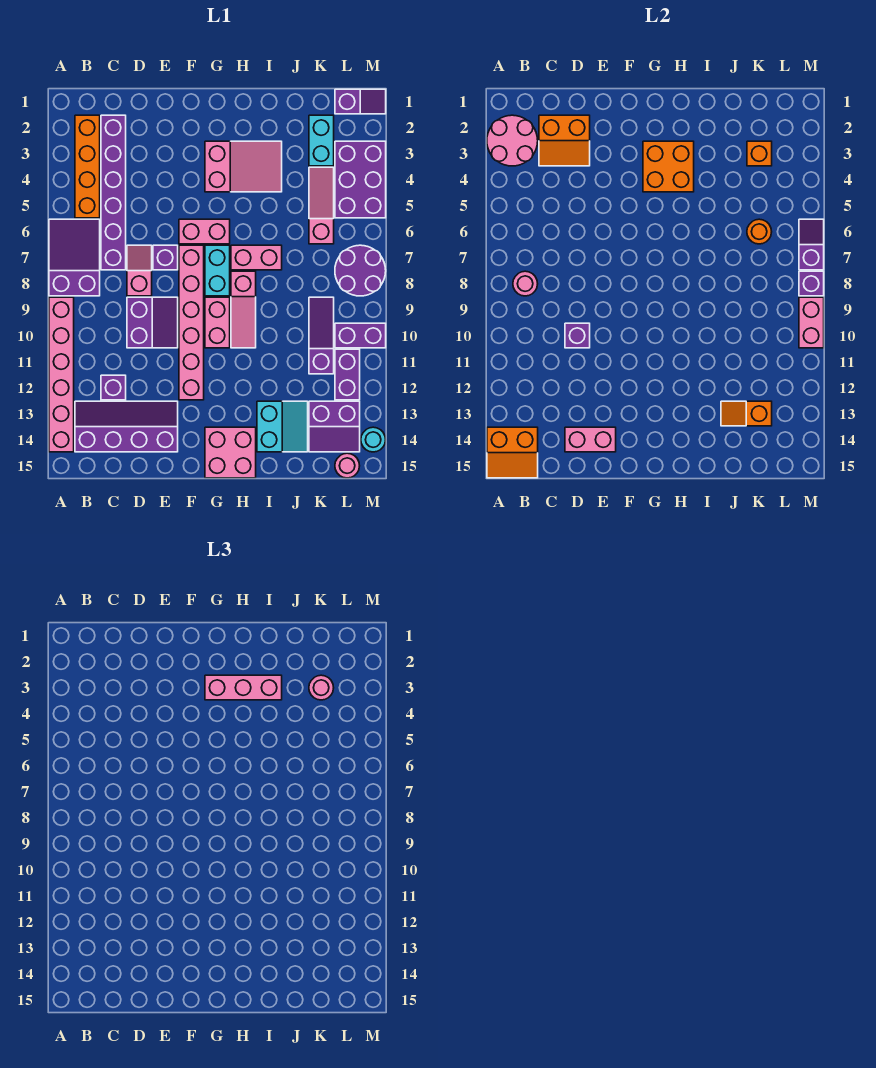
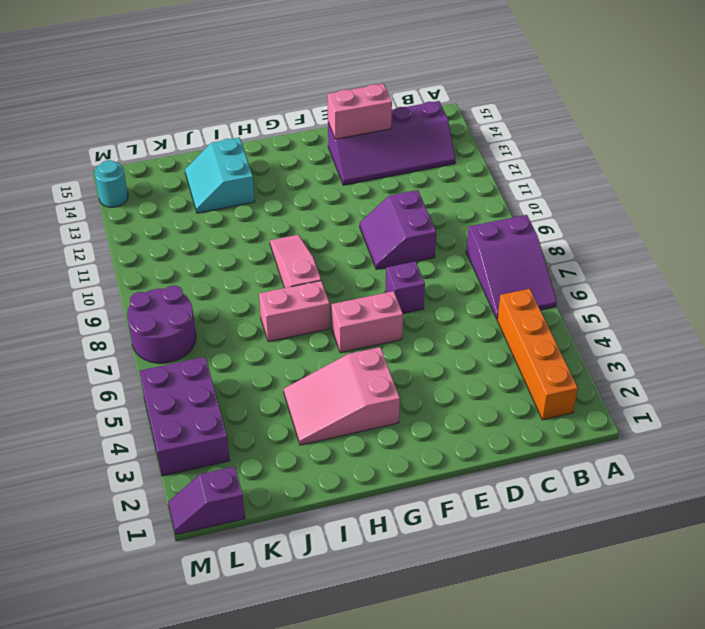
none -> pink brick A9:A14 level 1
none -> purple brick C2:C7 level 1
none -> purple brick C12 level 1
none -> pink slope D7:D8 level 1 top 8

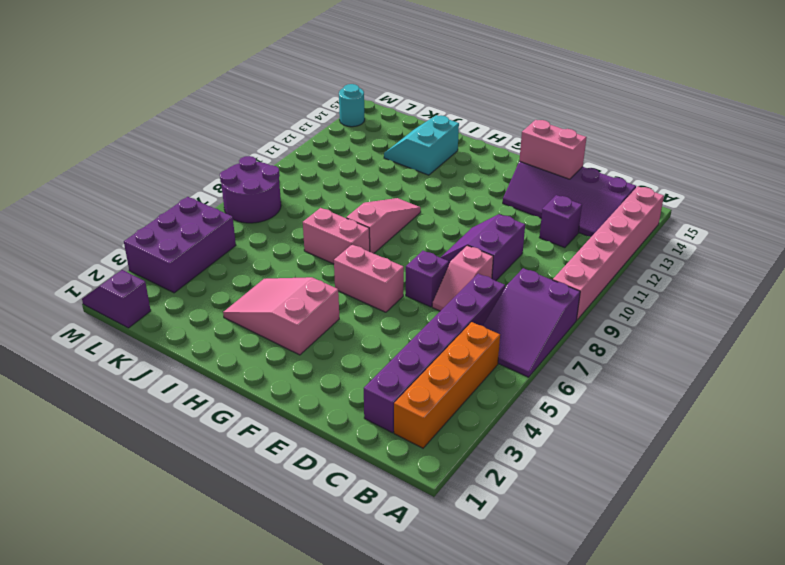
none -> pink brick F7:F12 level 1
none -> cyan brick G7:G8 level 1
none -> pink brick G9:G10 level 1
none -> pink brick G14:H15 level 1

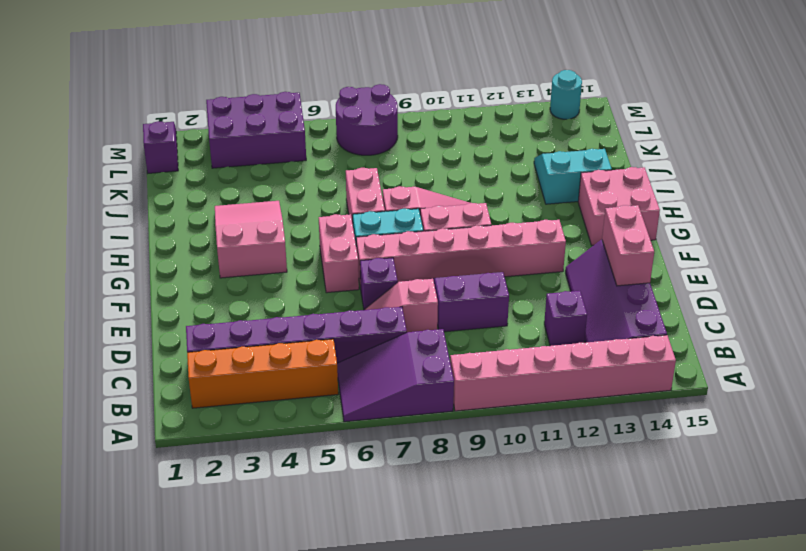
none -> cyan brick K2:K3 level 1
none -> pink slope K4:K6 level 1 top 6
none -> purple slope K9:K11 level 1 top 11
none -> purple slope K13:L14 level 1 top 13

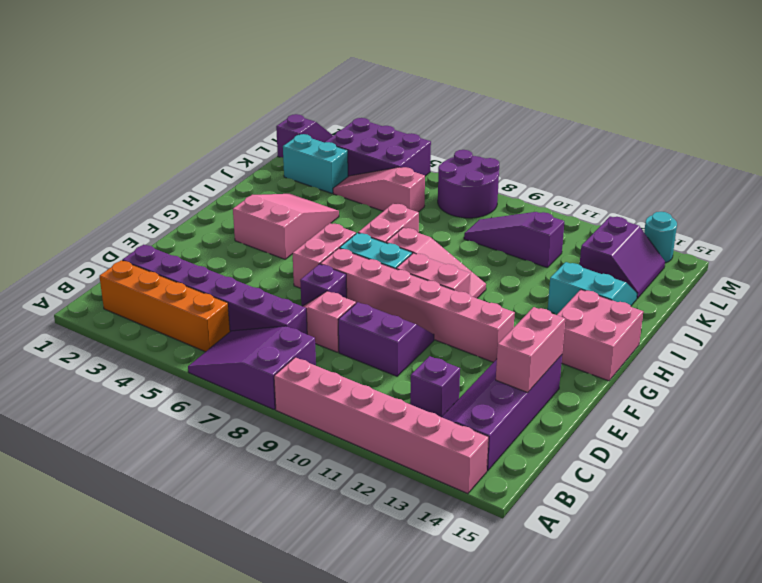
none -> purple brick L10:M10 level 1
none -> purple brick L11:L12 level 1
none -> pink round brick L15 level 1
none -> pink round brick A2:B3 level 2

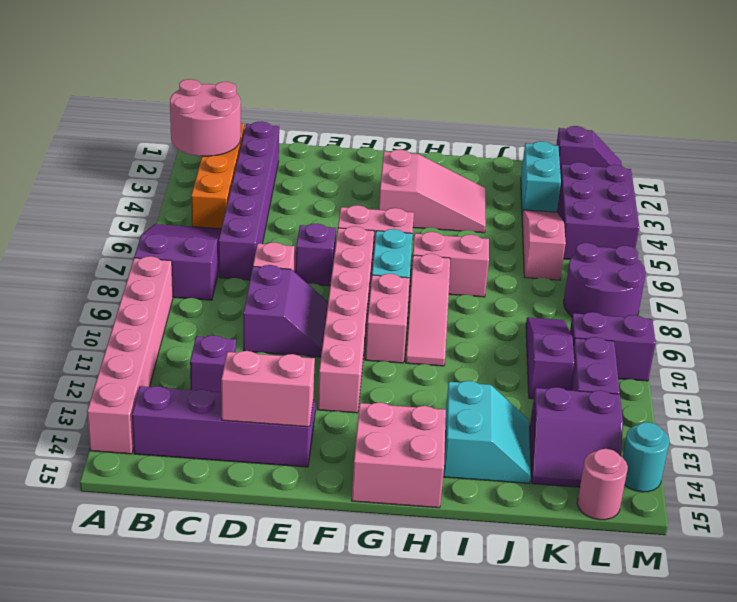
none -> orange slope A14:B15 level 2 top 14
none -> pink round brick B8 level 2
none -> orange slope C2:D3 level 2 top 2
none -> purple brick D10 level 2

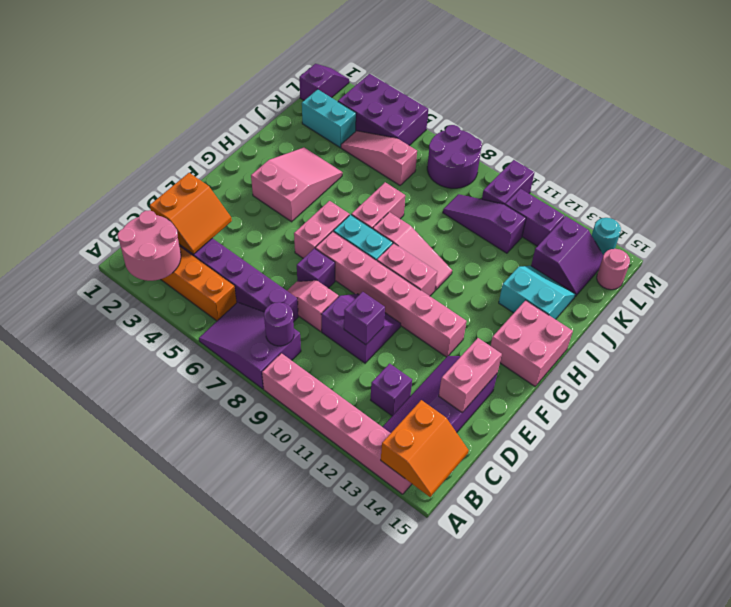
purple round brick B8 level 2 -> pink round brick B8 level 2
none -> orange brick G3:H4 level 2
none -> orange slope J13:K13 level 2 top K
none -> orange brick K3 level 2
none -> orange round brick K6 level 2

